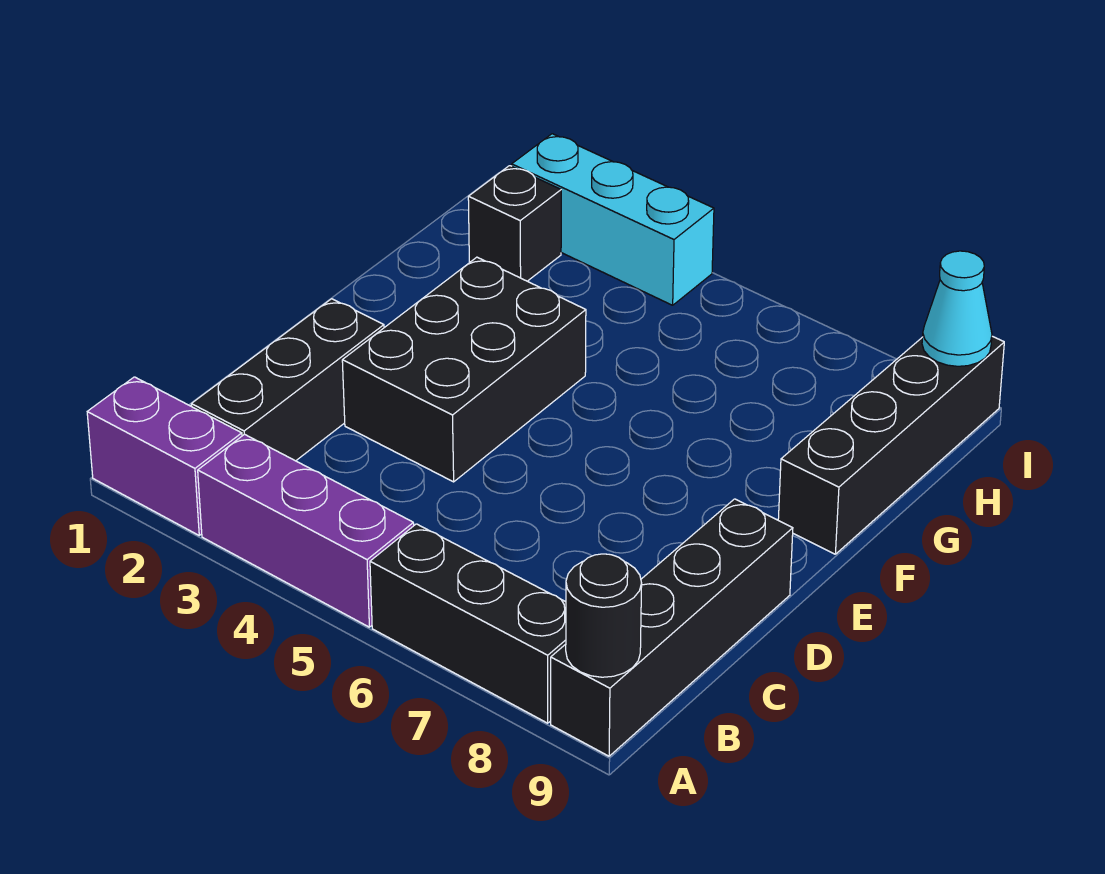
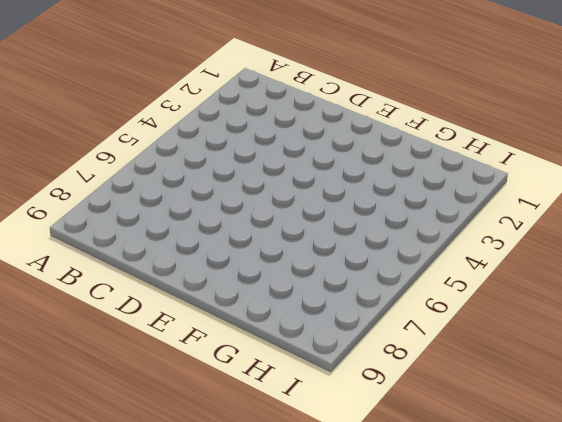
none -> purple brick A1:A2 level 1
none -> purple brick A3:A5 level 1

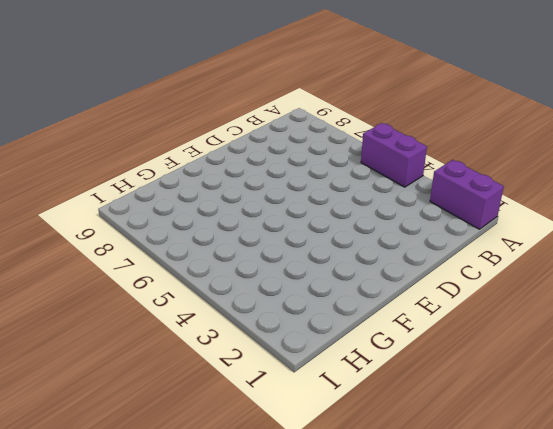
purple brick A4:A5 level 1 -> purple brick A3:A5 level 1
none -> black brick A6:A8 level 1
none -> black brick A9:D9 level 1

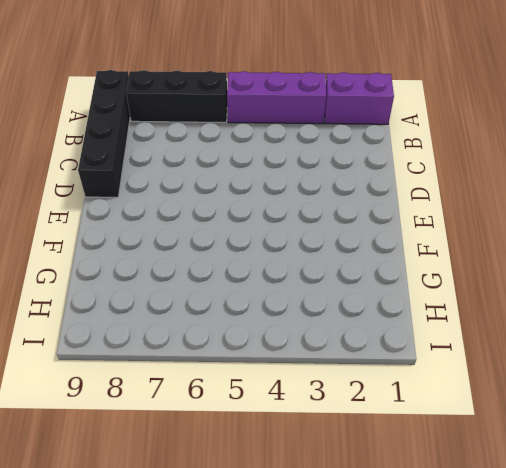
none -> black brick B2:D2 level 1
none -> black brick D3:F4 level 1

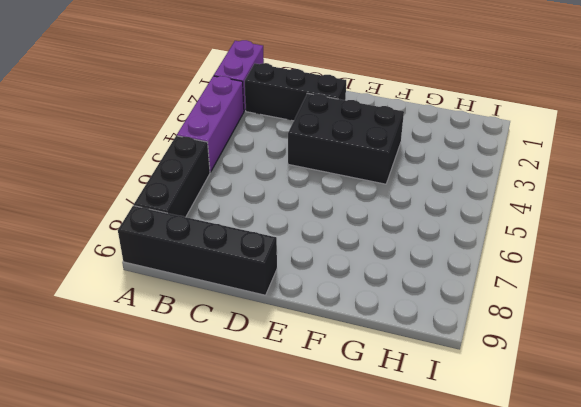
none -> black brick F9:I9 level 1
none -> black brick H2 level 1

